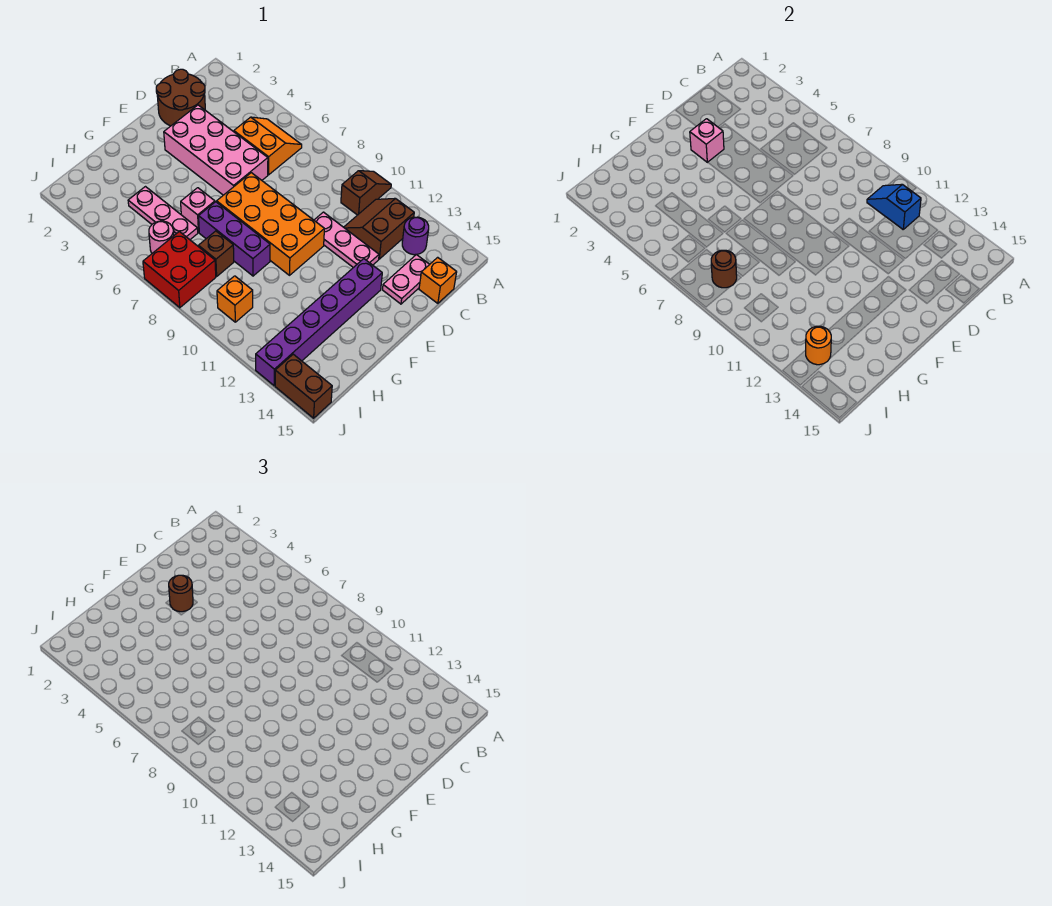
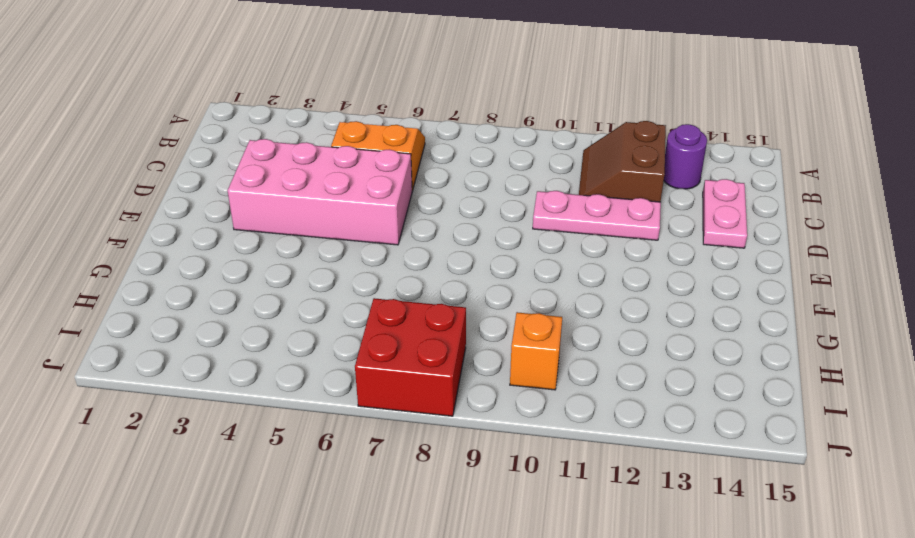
none -> brown slope A10:B10 level 1 top B
none -> brown round brick C1:D2 level 1
none -> orange brick C15 level 1

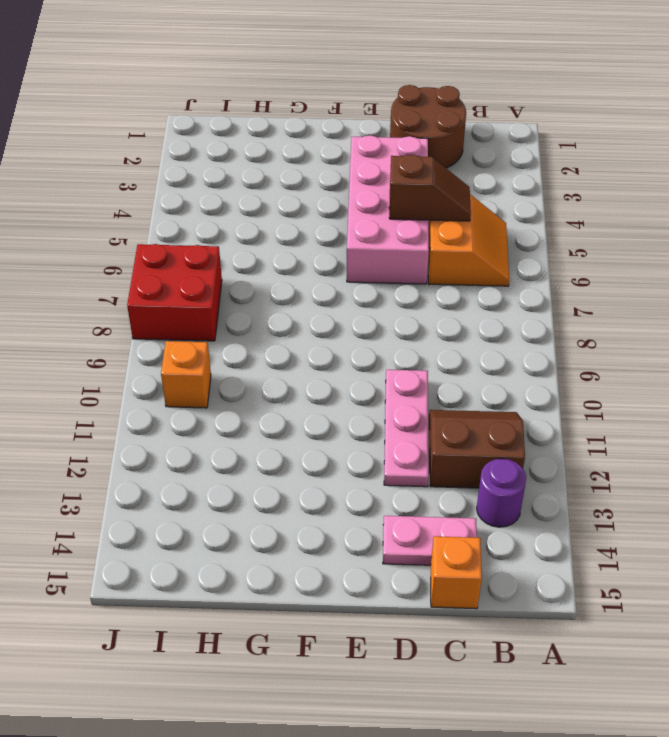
brown slope C5:D5 level 2 top D -> brown slope A10:B10 level 1 top B
none -> orange brick E7:F10 level 1
none -> purple brick E13:J13 level 1
none -> pink brick G6 level 1

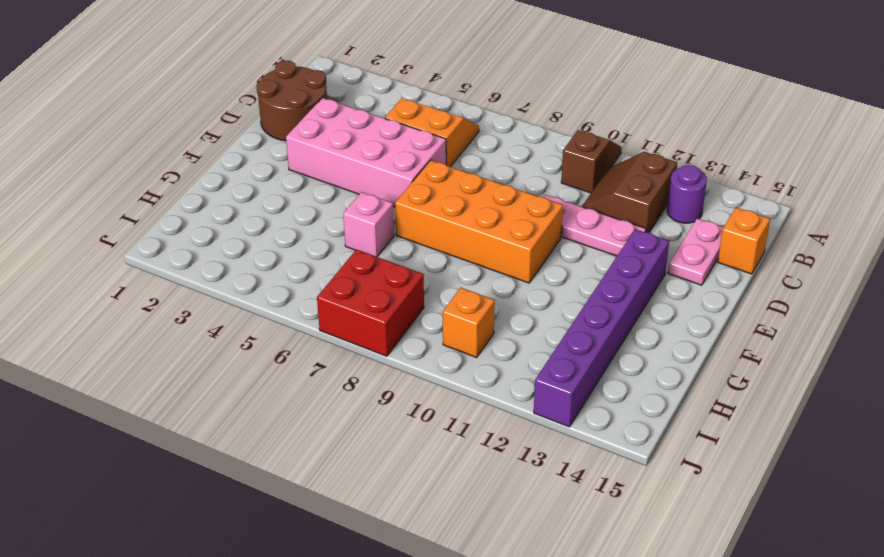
none -> purple brick G7:G9 level 1
none -> pink plate H4:H6 level 1
none -> brown brick H8 level 1

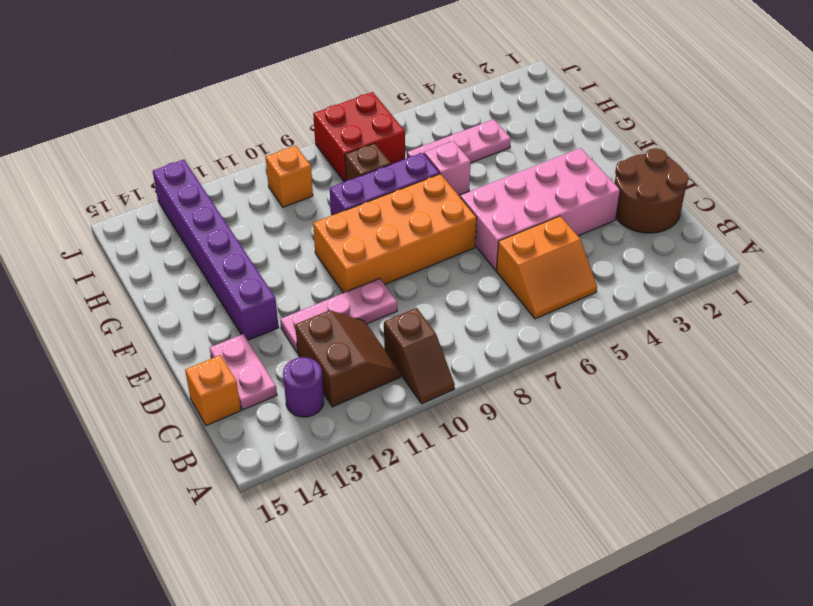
none -> pink round brick I6 level 1
none -> brown brick J14:J15 level 1
none -> blue slope B10:B11 level 2 top 11

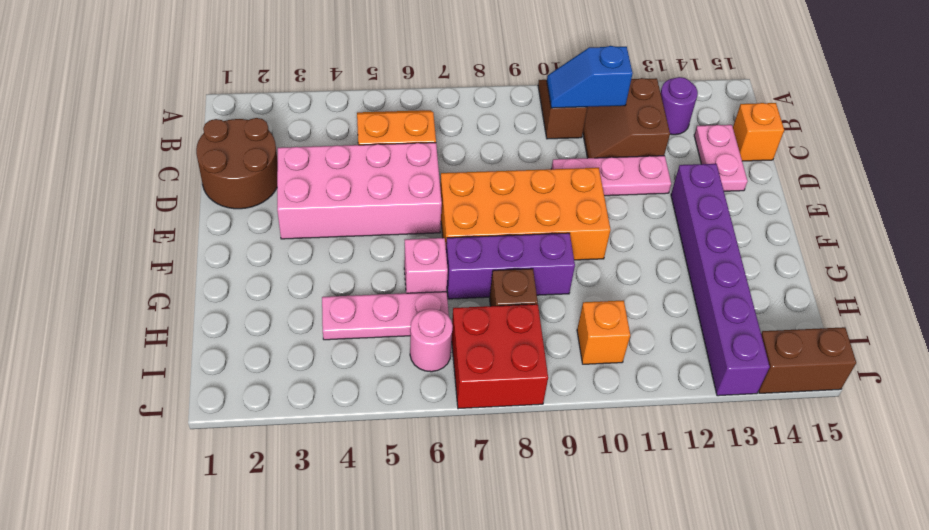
none -> pink brick E3 level 2
none -> brown round brick I8 level 2
none -> orange round brick I13 level 2

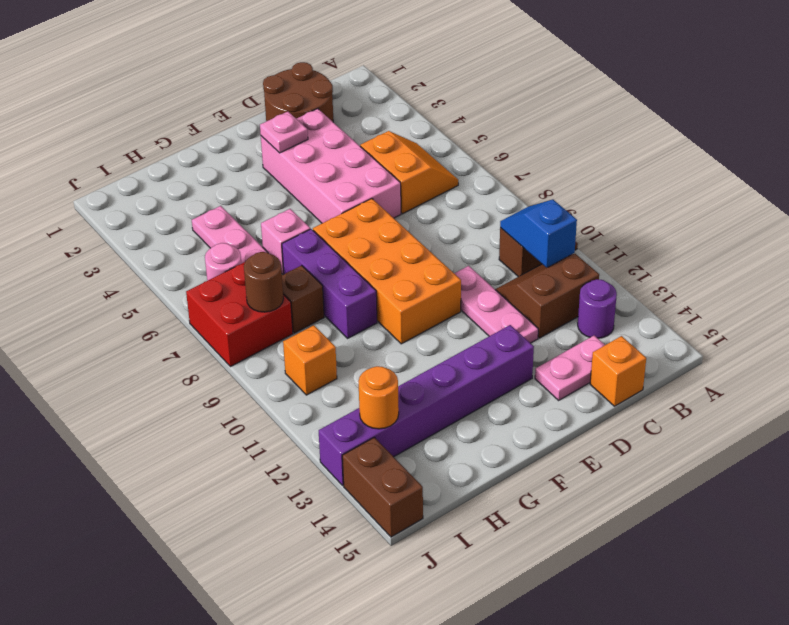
pink plate E3 level 2 -> pink brick E3 level 2
none -> brown round brick E3 level 3

